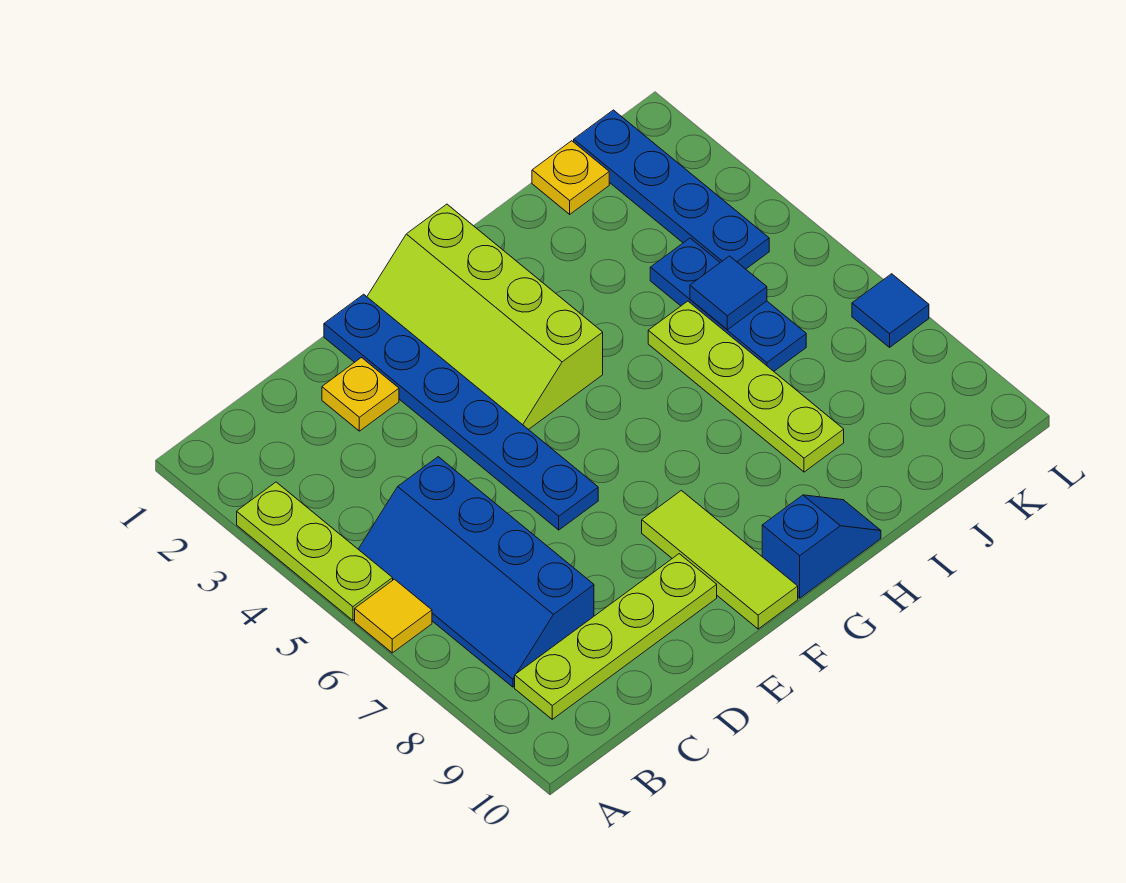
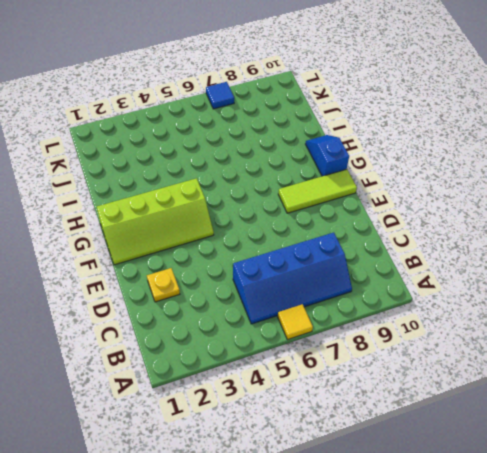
none -> lime plate A3:A5 level 1
none -> lime plate B9:E9 level 1
none -> blue plate E1:E6 level 1

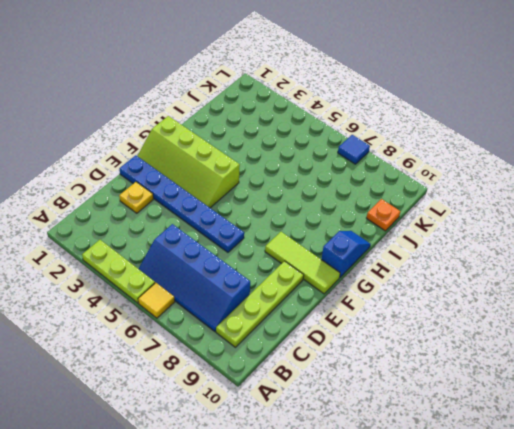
orange plate J10 level 1 -> none
none -> lime plate I5:I8 level 1
none -> yellow plate J1 level 1
none -> blue plate J4:J6 level 1

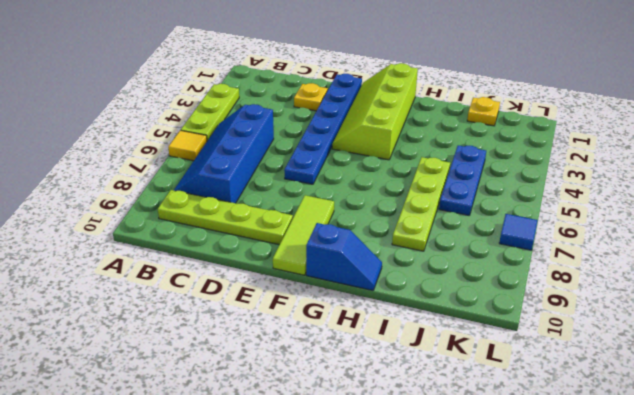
none -> blue plate K1:K4 level 1
none -> blue tile J5 level 2

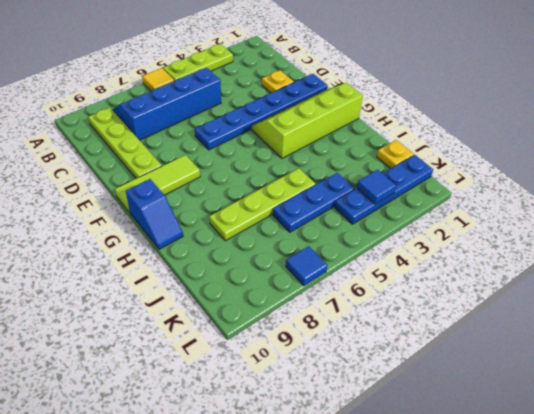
blue tile K3 level 2 -> blue tile J5 level 2

